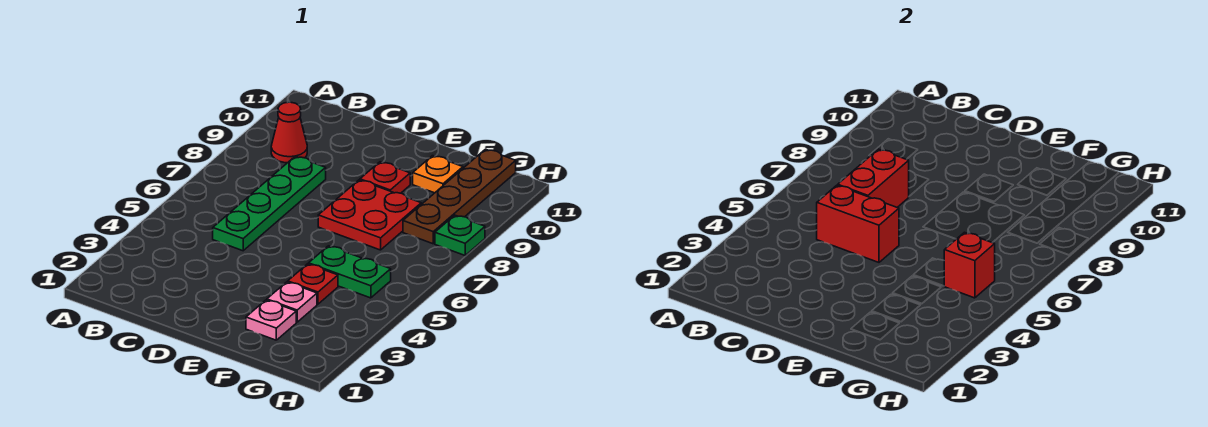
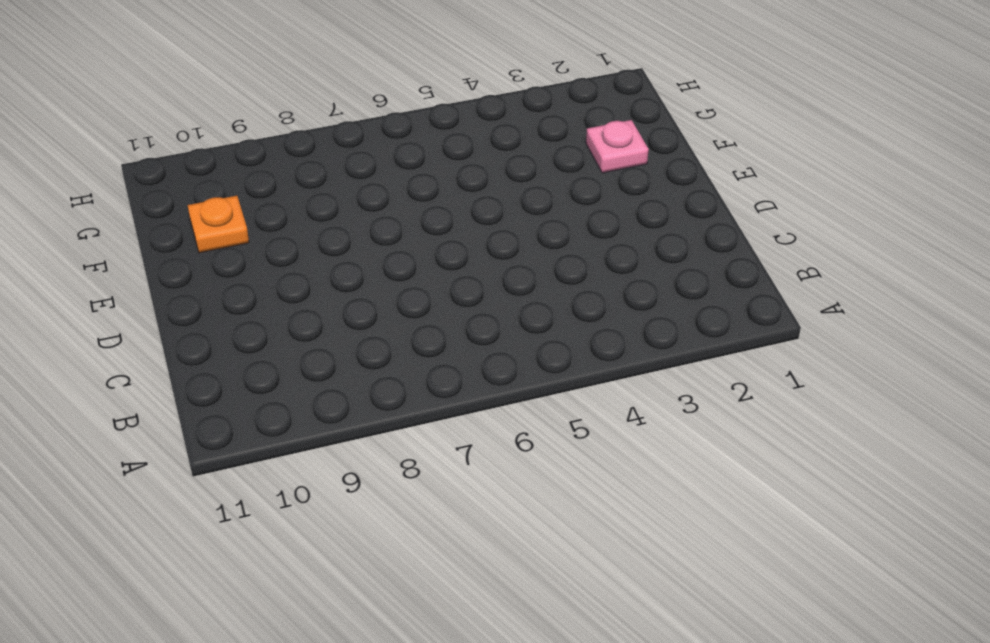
none -> red cone B9 level 1
none -> green plate C5:C8 level 1
none -> red plate E7:F8 level 1

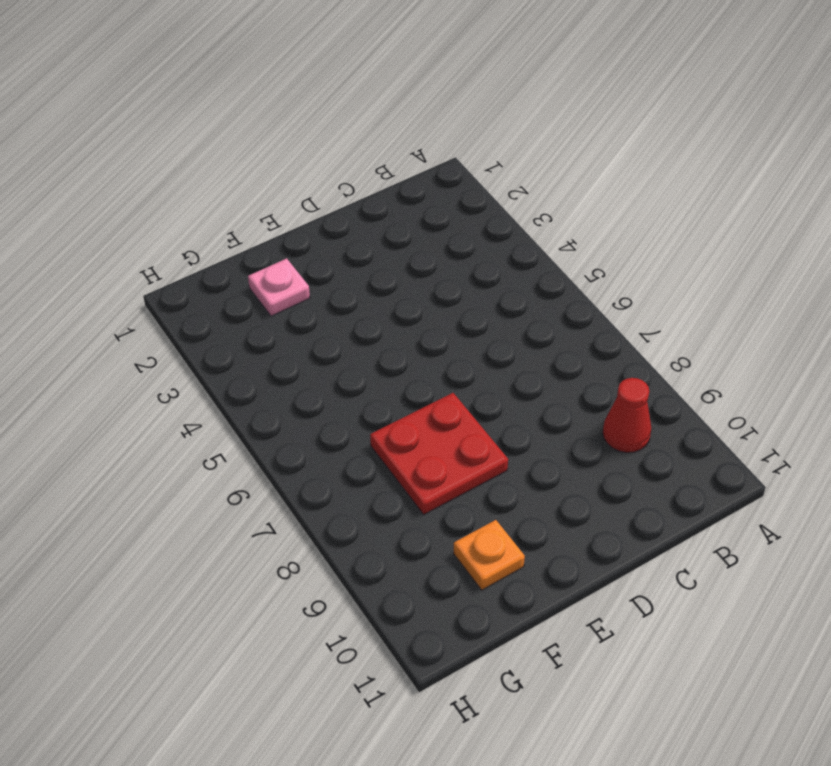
none -> green plate C5:C8 level 1
none -> red plate E9 level 1
none -> pink plate F3 level 1

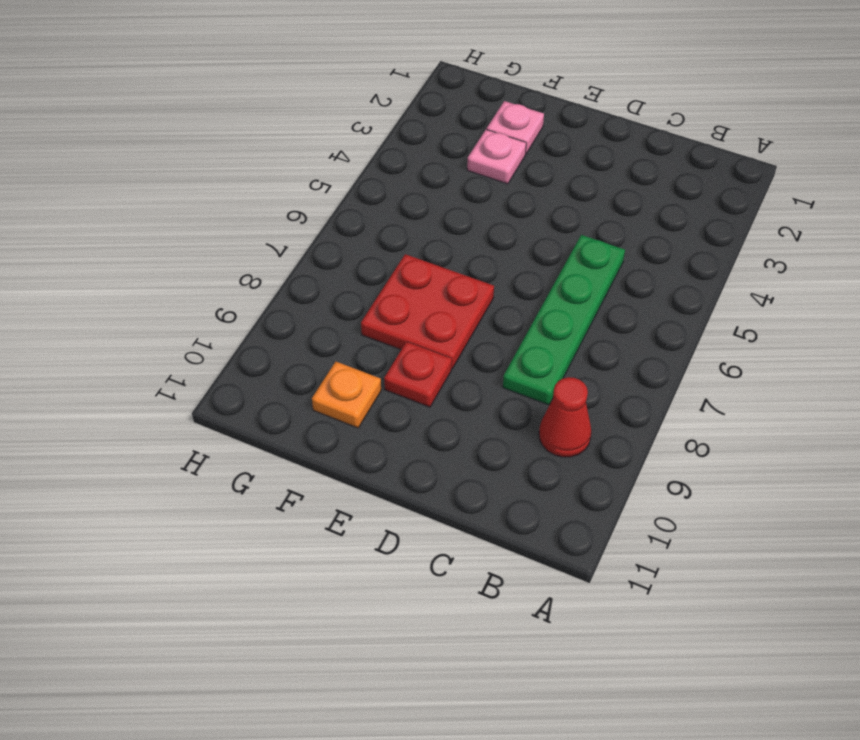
none -> red plate F4 level 1
none -> green plate F5:G5 level 1
none -> brown plate G8:G11 level 1

